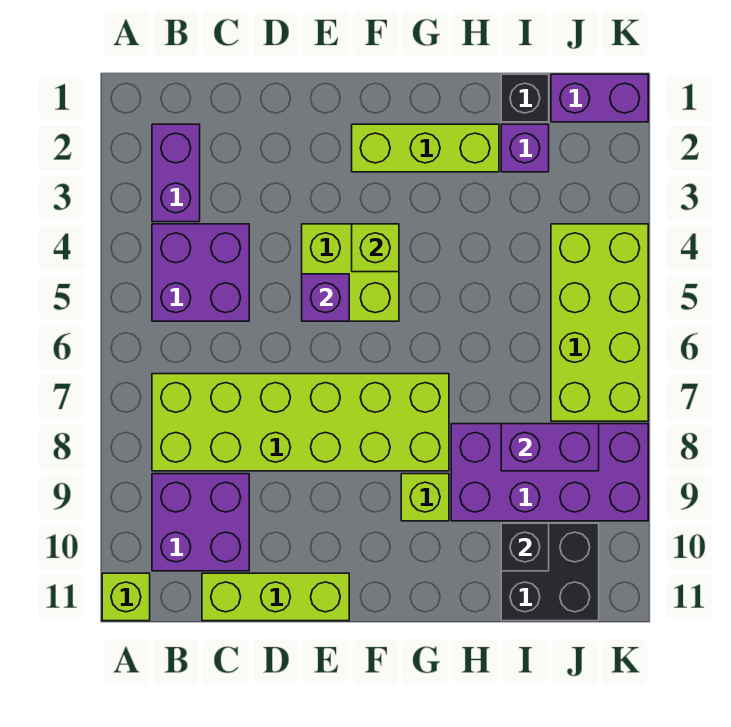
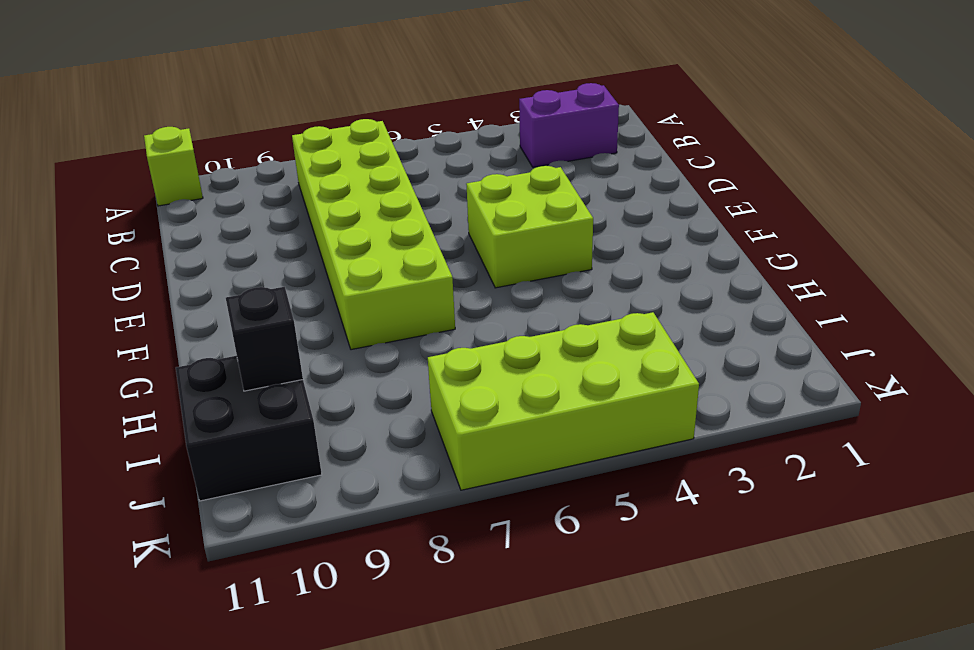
none -> purple brick B4:C5 level 1
none -> purple brick B9:C10 level 1
none -> lime brick C11:E11 level 1

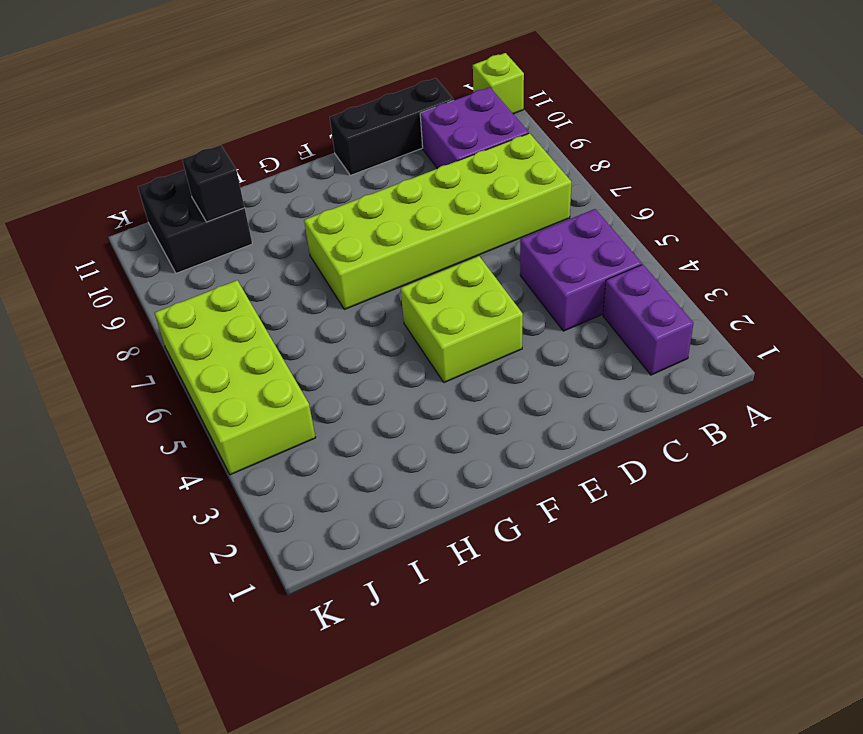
black brick C11:E11 level 1 -> lime brick C11:E11 level 1
none -> lime brick F2:H2 level 1
none -> lime brick G9 level 1
none -> purple brick H8:K9 level 1

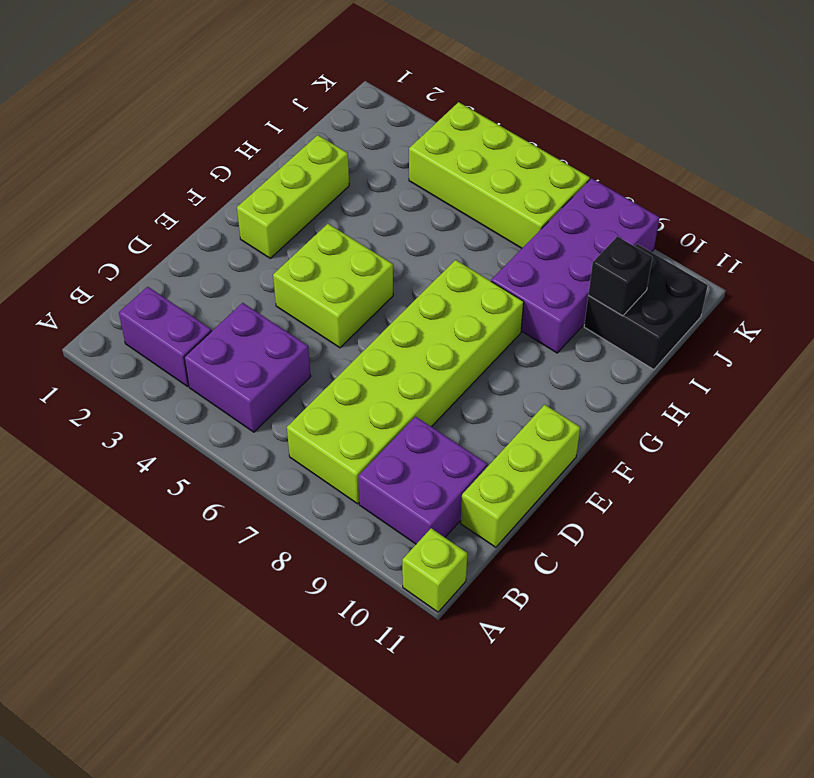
none -> lime brick G9 level 1
none -> black brick I1 level 1
none -> purple brick I2 level 1

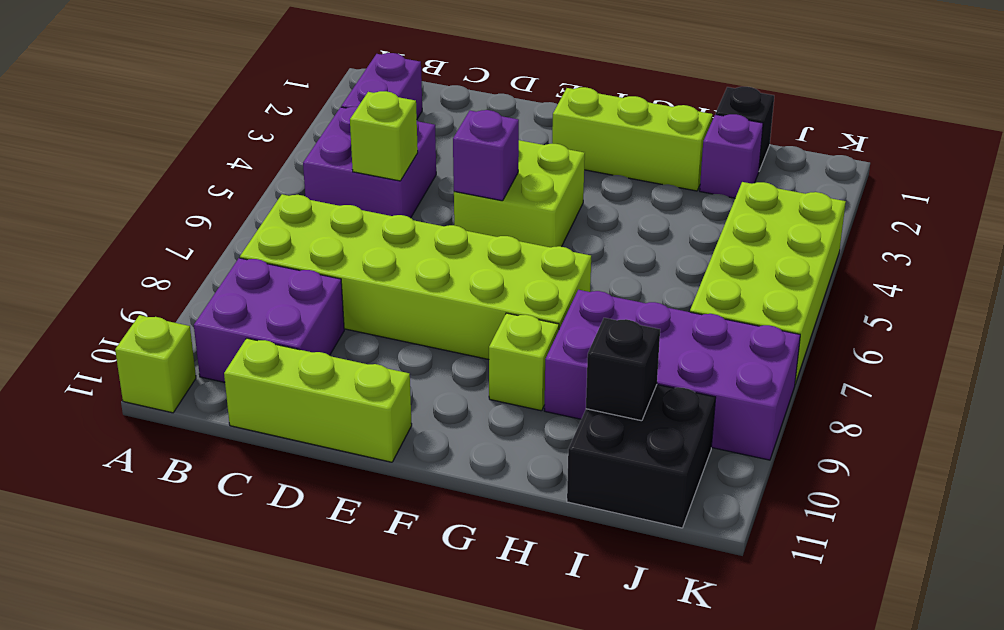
lime brick C5 level 2 -> lime brick F4 level 2
none -> purple brick J1:K1 level 1
none -> purple brick I8:J8 level 2

